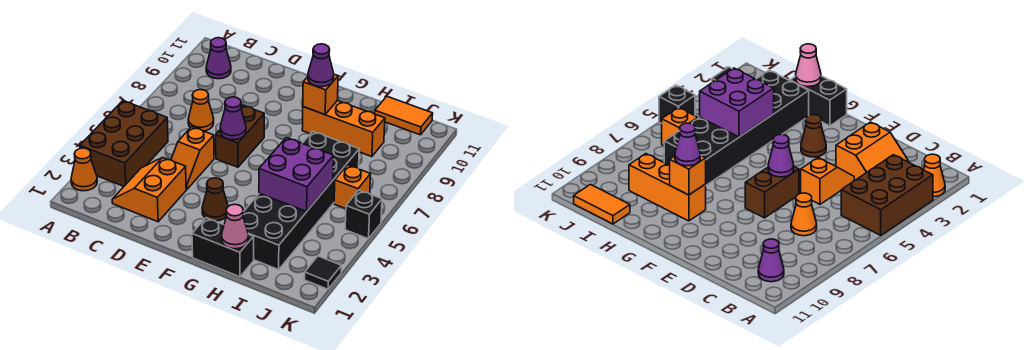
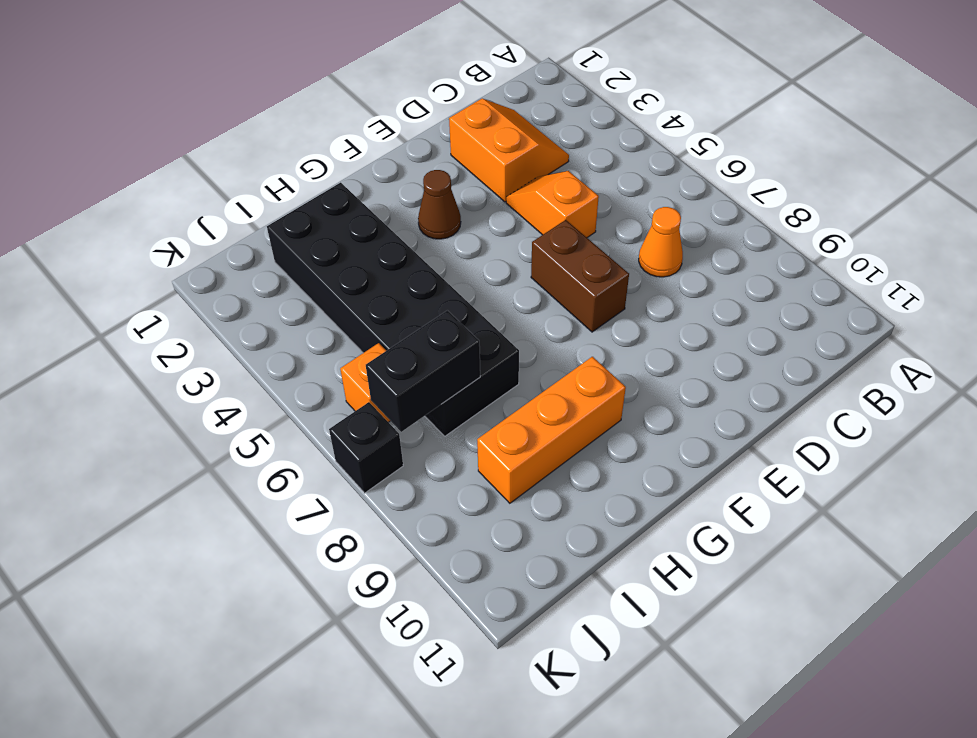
black brick I7:J7 level 2 -> black brick G1:H1 level 1
black brick K7 level 1 -> black brick K5 level 1
none -> orange cone A2 level 1
none -> brown brick A3:B5 level 1
none -> purple cone B10 level 1

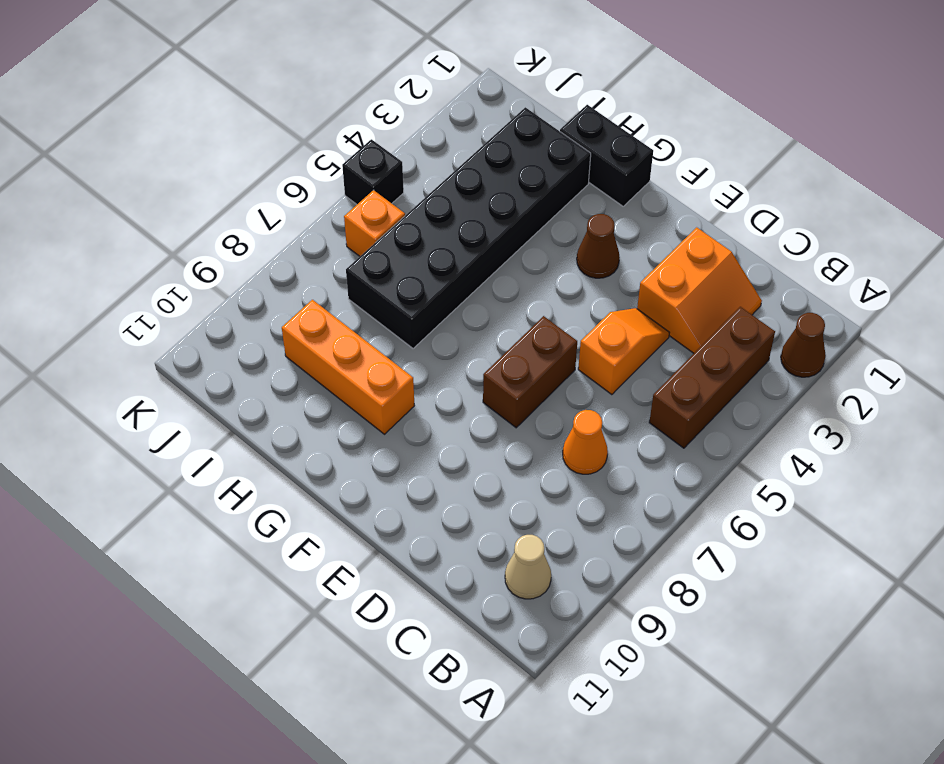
brown cone A2 level 1 -> orange cone A2 level 1
brown brick B3:B5 level 1 -> brown brick A3:B5 level 1
tan cone B10 level 1 -> purple cone B10 level 1
none -> orange tile I11:J11 level 1
none -> black tile K2 level 1
none -> purple cone E6 level 2

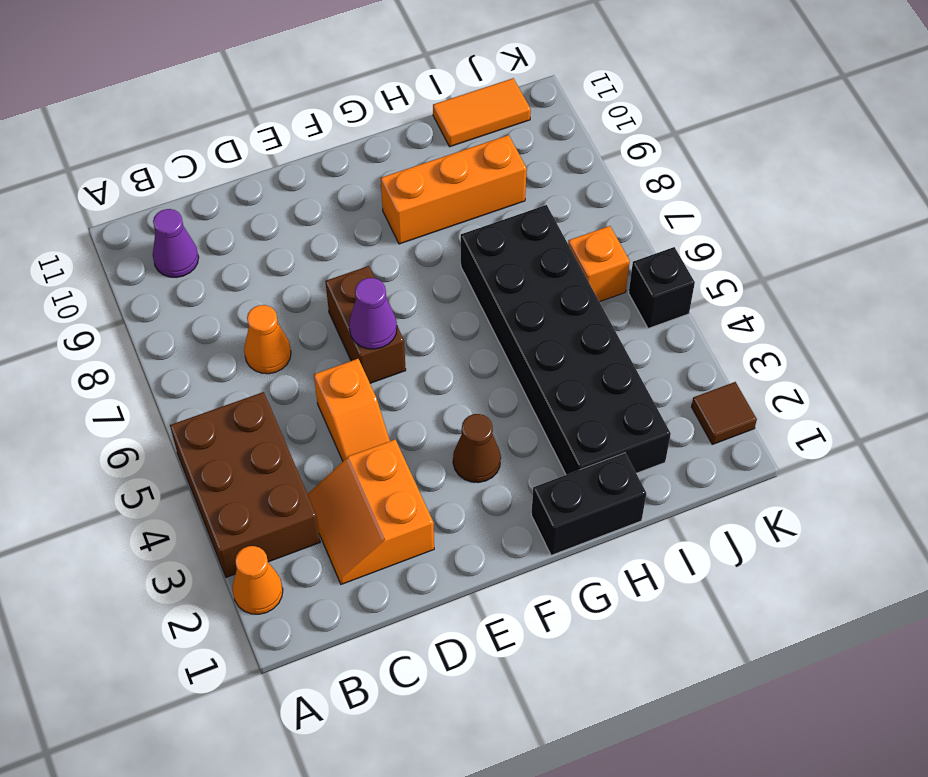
brown tile K2 level 1 -> black tile K2 level 1
none -> orange brick G9 level 2
none -> pink cone H1 level 2
none -> purple brick H4:I5 level 2

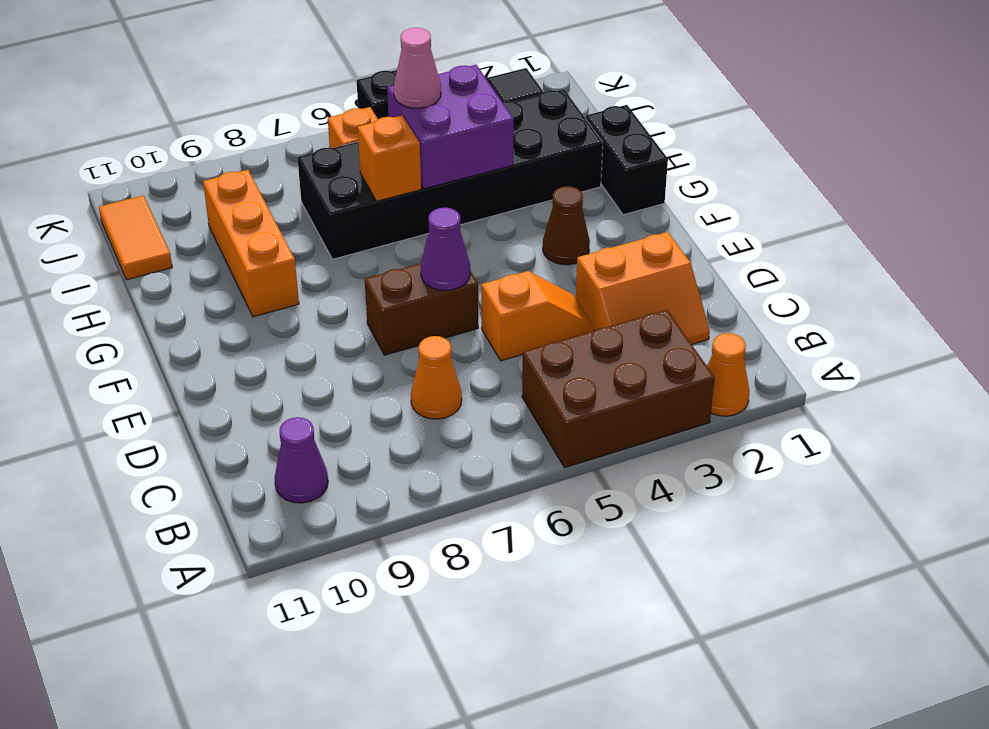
orange brick H6 level 2 -> orange brick G9 level 2
pink cone I5 level 3 -> pink cone H1 level 2
none -> purple cone G9 level 3

